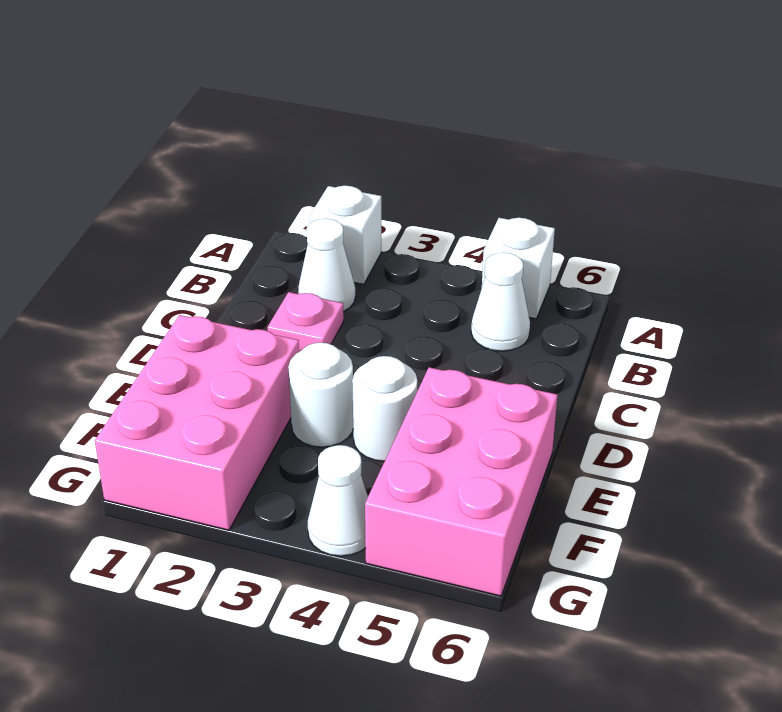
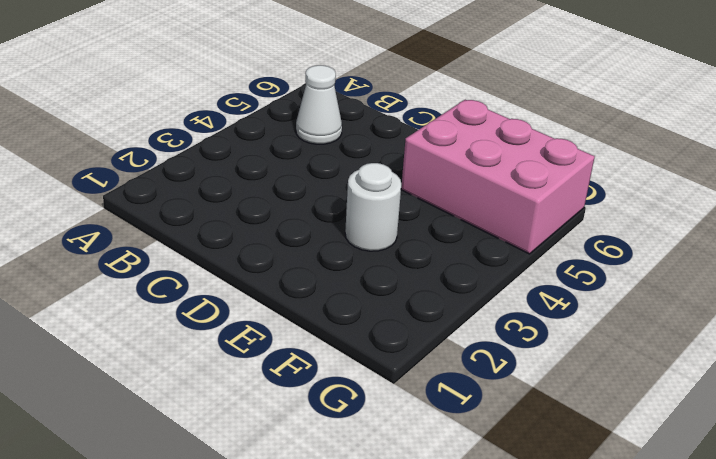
none -> white brick A2 level 1
none -> white brick A5 level 1

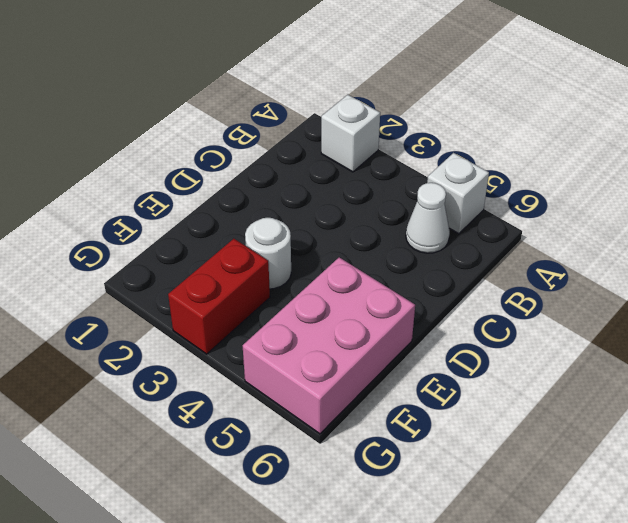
red brick F3:G3 level 1 -> none
none -> white cone B2 level 1
none -> pink plate C2 level 1

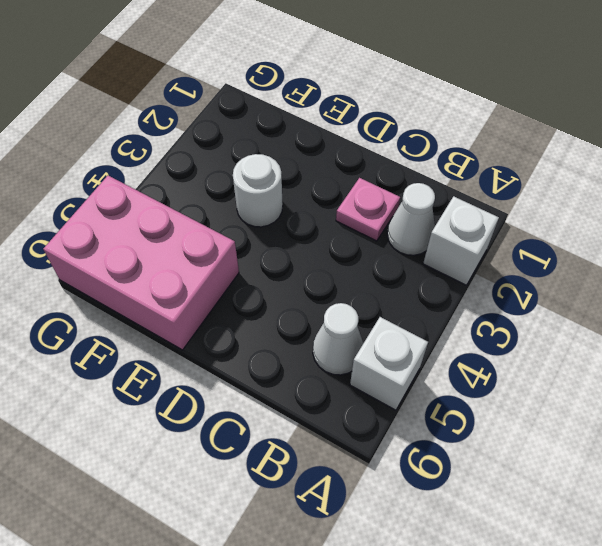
none -> pink brick E1:G2 level 1
none -> white round brick E4 level 1

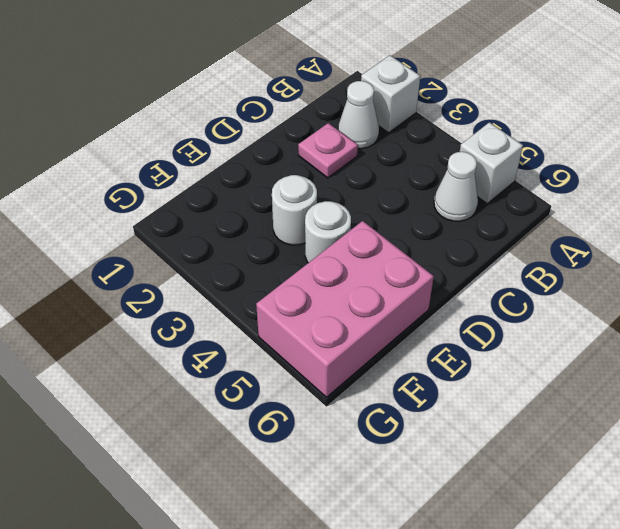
none -> pink brick E1:G2 level 1
none -> white cone G4 level 1

